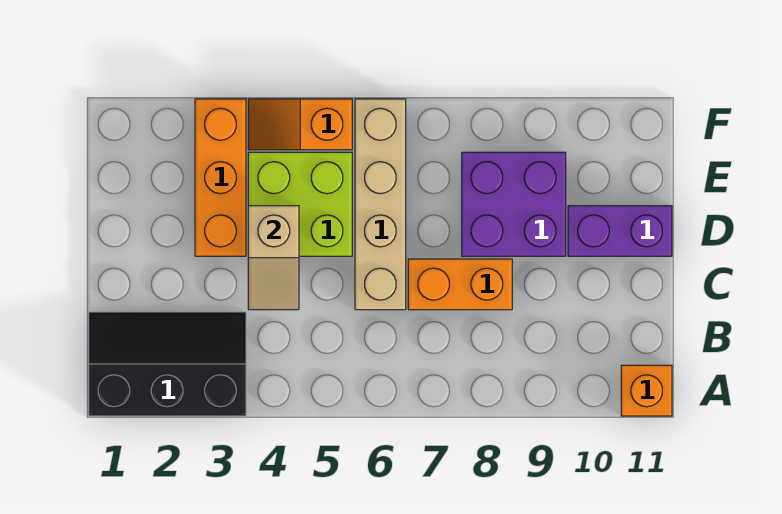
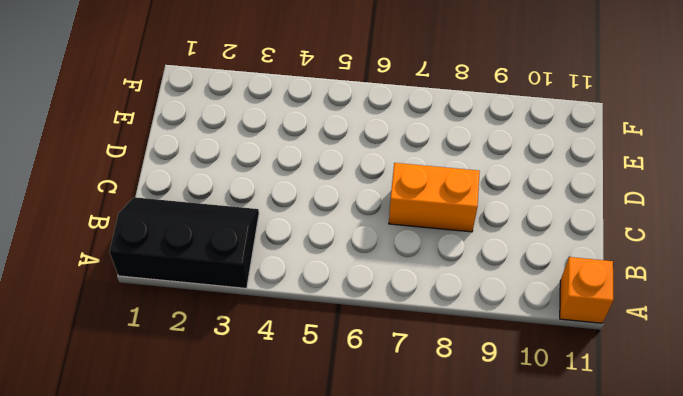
none -> tan brick C6:F6 level 1
none -> orange brick D3:F3 level 1

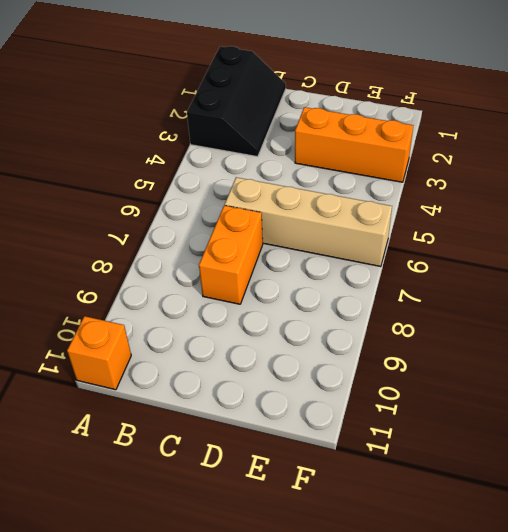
none -> lime brick D4:E5 level 1
none -> purple brick D8:E9 level 1

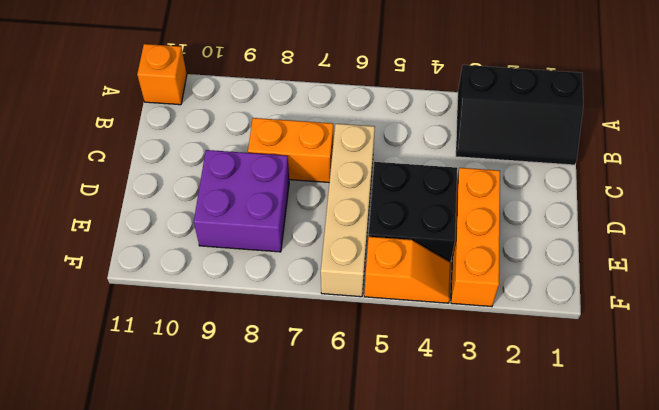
black brick D4:E5 level 1 -> lime brick D4:E5 level 1
none -> purple brick D10:D11 level 1
none -> tan slope C4:D4 level 2 top D

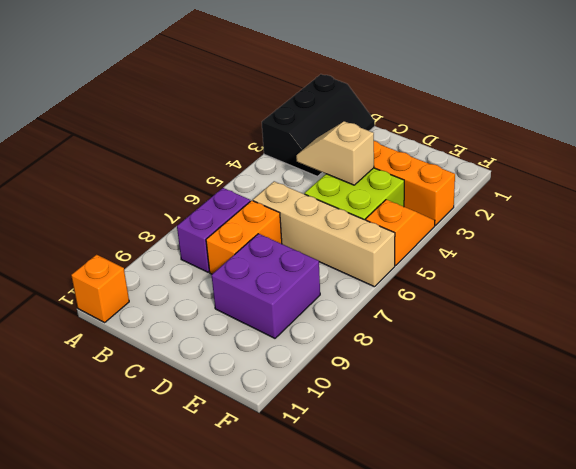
purple brick B7:B8 level 1 -> purple brick D10:D11 level 1

